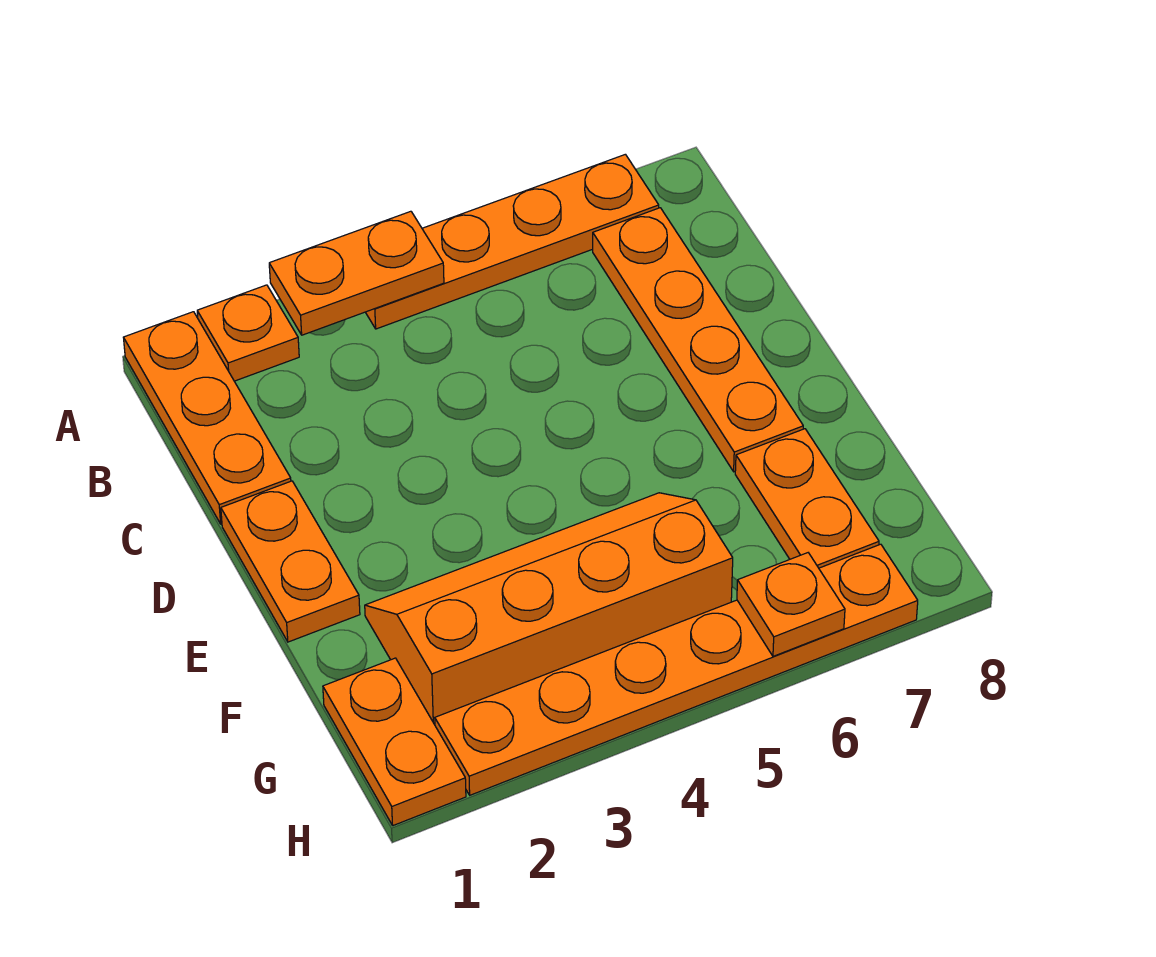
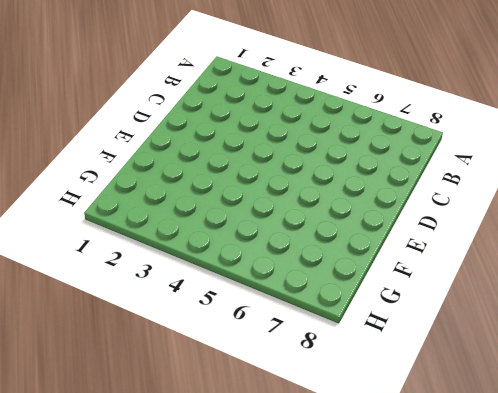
none -> orange plate A1:C1 level 1
none -> orange plate A2 level 1

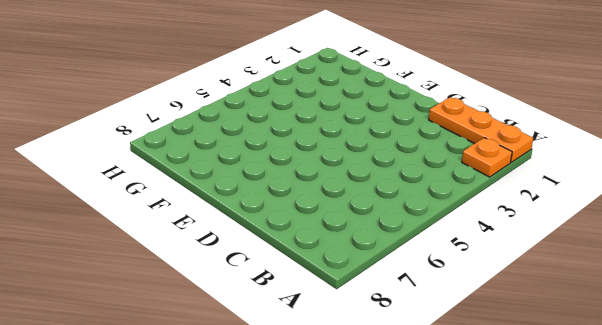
none -> orange plate A4:A7 level 1
none -> orange plate B7:E7 level 1

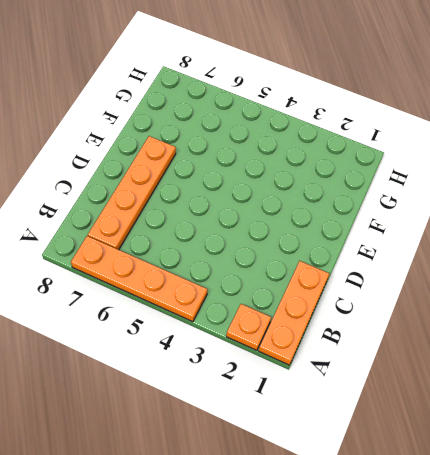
none -> orange plate D1:E1 level 1
none -> orange slope F2:G5 level 1 top G

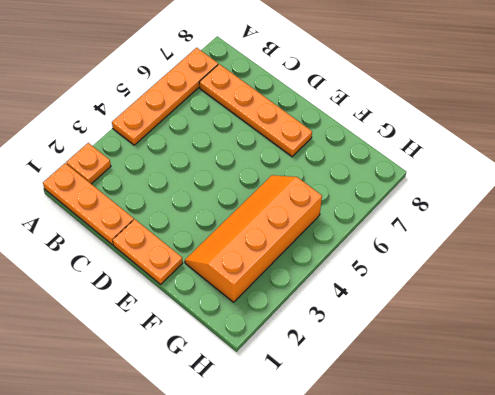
none -> orange plate F7:G7 level 1
none -> orange plate G1:H1 level 1

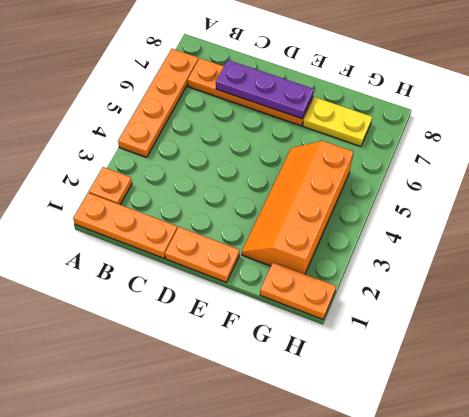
purple plate C7:E7 level 2 -> none
yellow plate F7:G7 level 1 -> orange plate F7:G7 level 1
none -> orange plate H2:H7 level 1
none -> orange plate A3:A4 level 2

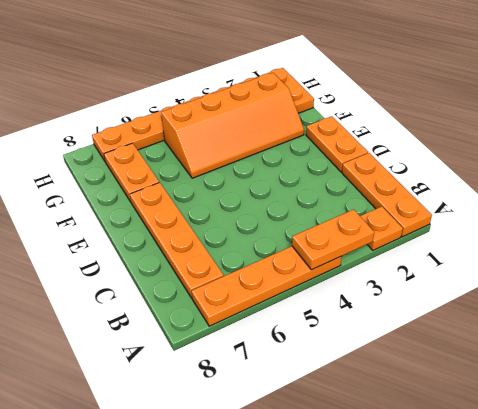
none -> orange plate H6 level 2

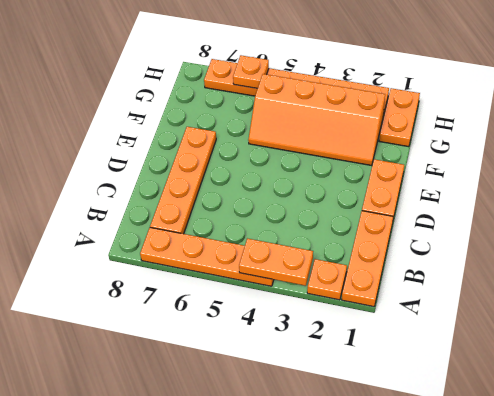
none -> orange plate F7:G7 level 1

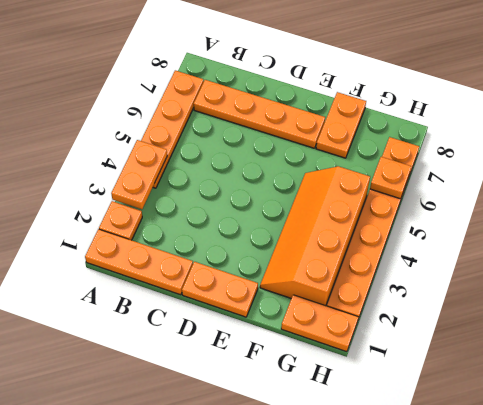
orange plate F7:F8 level 1 -> orange plate F7:G7 level 1

